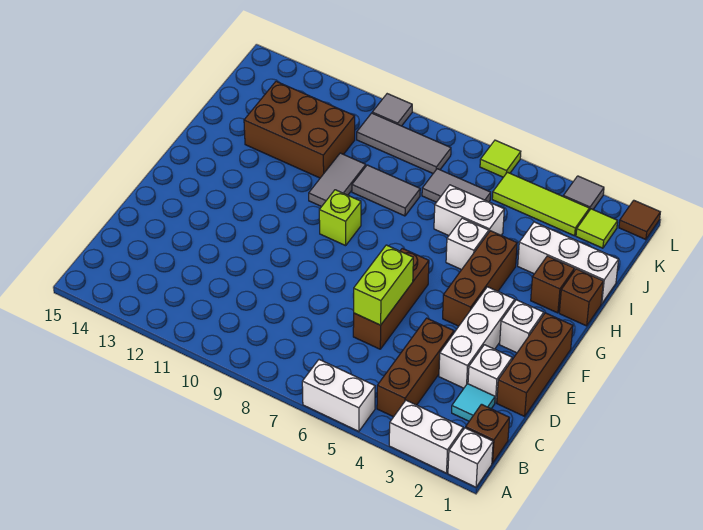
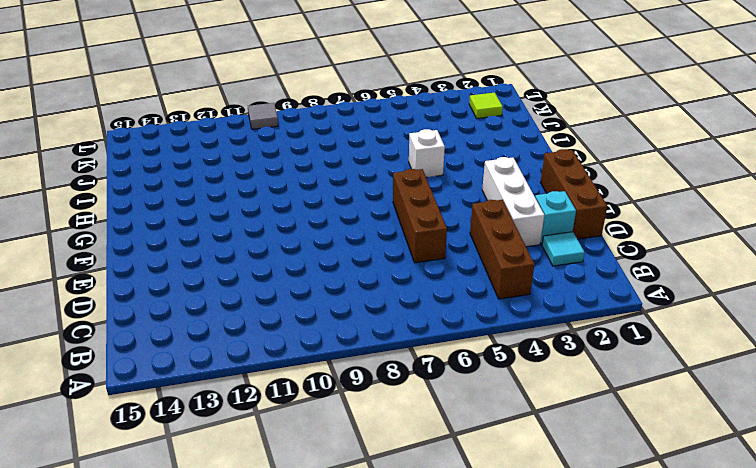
cyan brick D2 level 1 -> white brick D2 level 1
none -> white brick A1 level 1
none -> white brick A2:A3 level 1
none -> white brick A5:A6 level 1
none -> brown brick B1 level 1

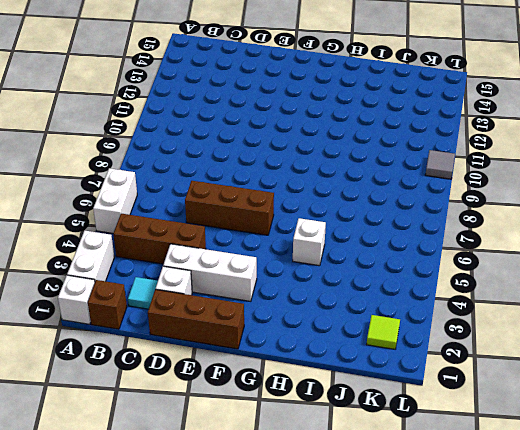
none -> white brick F2 level 1
none -> brown brick F4:H4 level 1
none -> lime brick G9 level 1
none -> brown brick H1 level 1

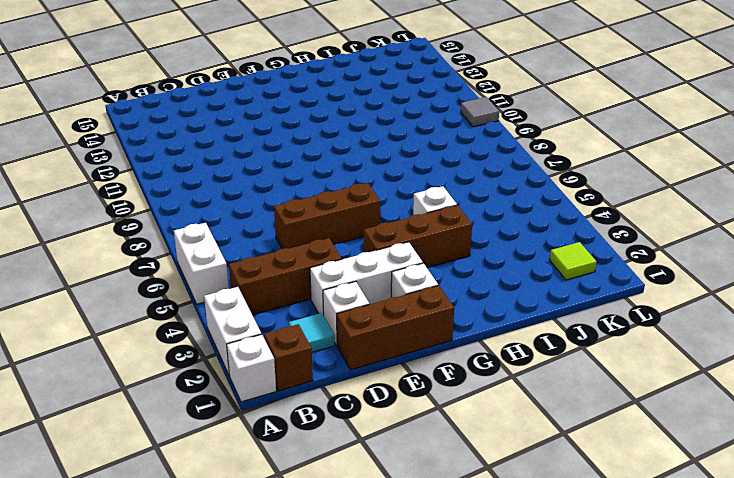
none -> lime brick G9 level 1
none -> brown brick H1 level 1
none -> brown brick H2 level 1
none -> grey tile H10:I10 level 1

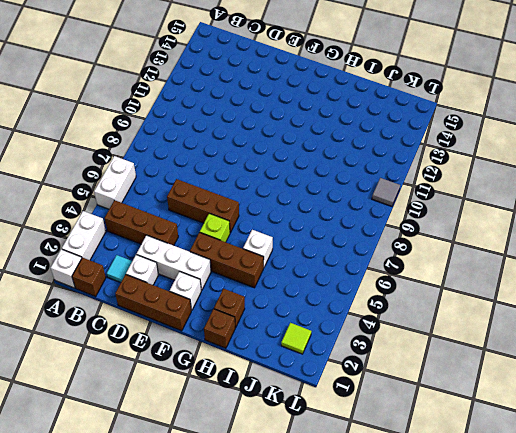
lime brick F5 level 1 -> lime brick G9 level 1
none -> grey tile H10:I10 level 1
none -> white brick I1:I3 level 1
none -> white brick I5:I6 level 1
none -> grey tile I8:I9 level 1

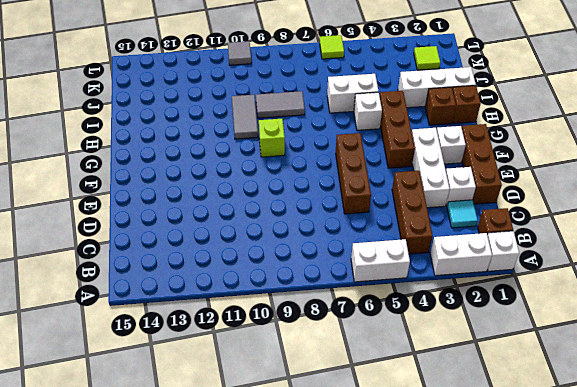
none -> brown brick I11:J13 level 1
none -> grey tile J6:J7 level 1
none -> lime tile K3:K5 level 1
none -> grey tile K8:K10 level 1

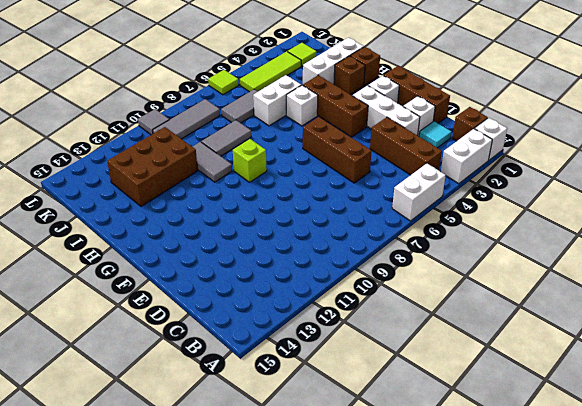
none -> brown tile L1 level 1
none -> grey tile L3 level 1
none -> lime brick D6:E6 level 2

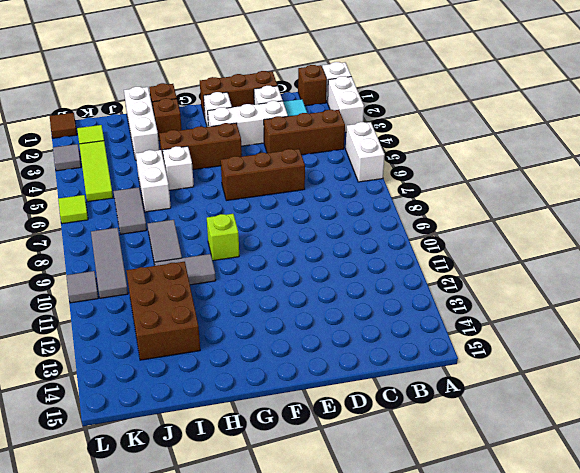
none -> lime brick D6:E6 level 2

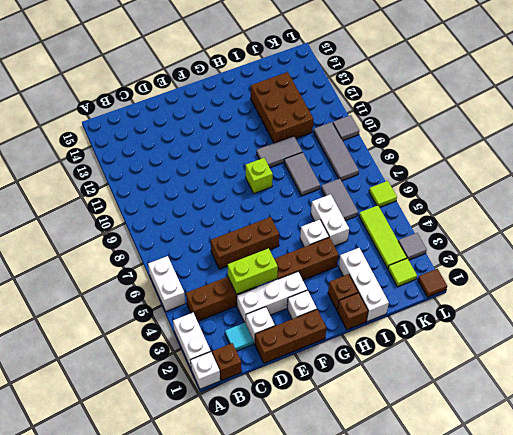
lime brick D4:E4 level 2 -> lime brick D6:E6 level 2

